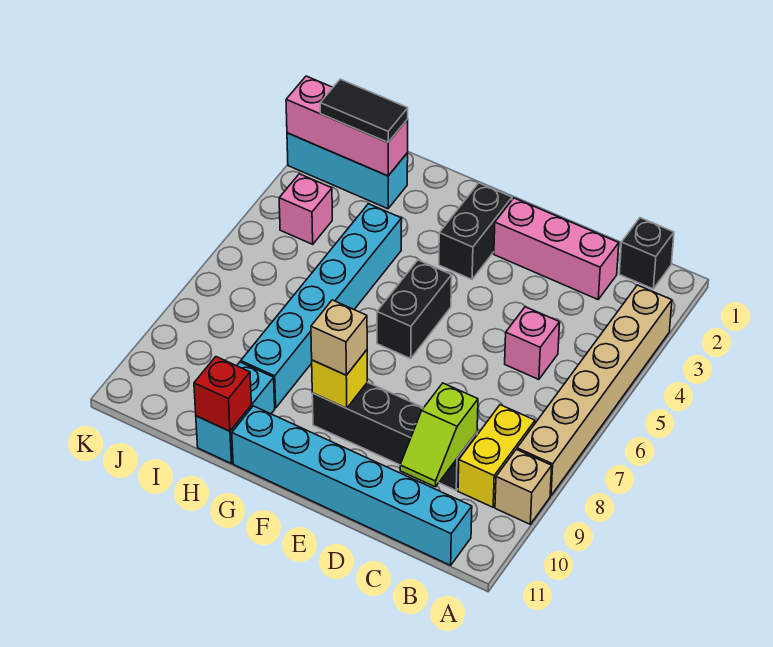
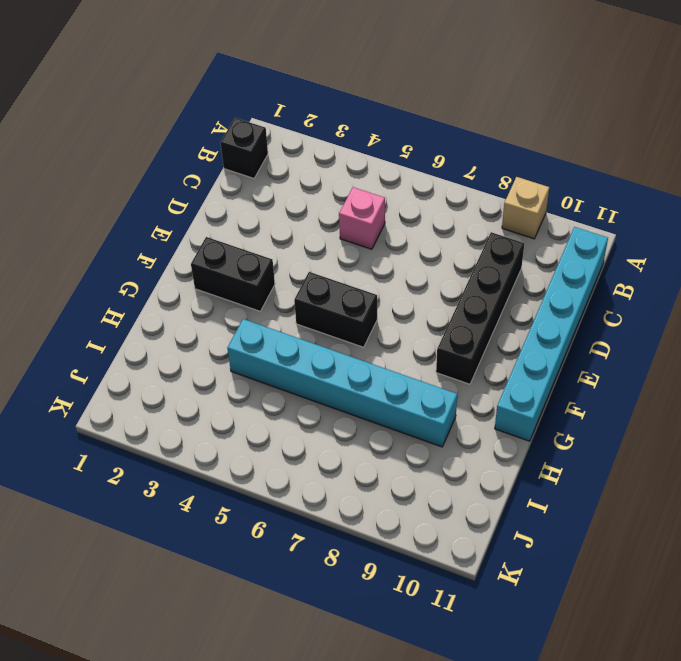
none -> tan brick A3:A8 level 1
none -> yellow brick B8:B9 level 1
none -> pink brick C2:E2 level 1

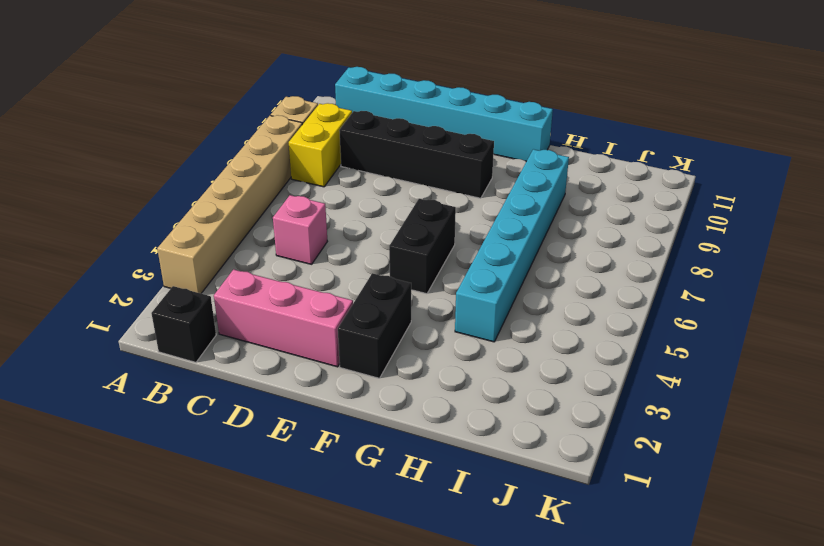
none -> cyan brick H10:H11 level 1
none -> cyan brick I2:K2 level 1
none -> pink brick J4 level 1

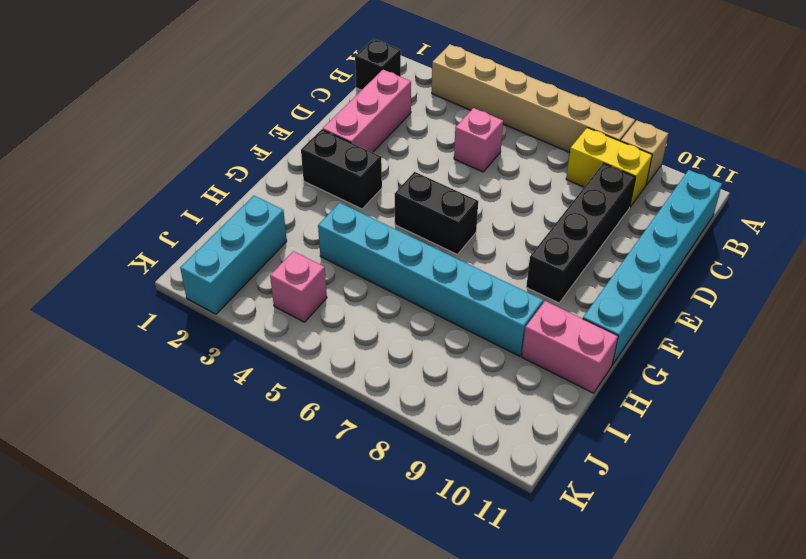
pink brick H10:H11 level 1 -> cyan brick H10:H11 level 1
none -> lime slope C9:C10 level 2 top 9
none -> yellow brick F9 level 2
none -> red brick H11 level 2

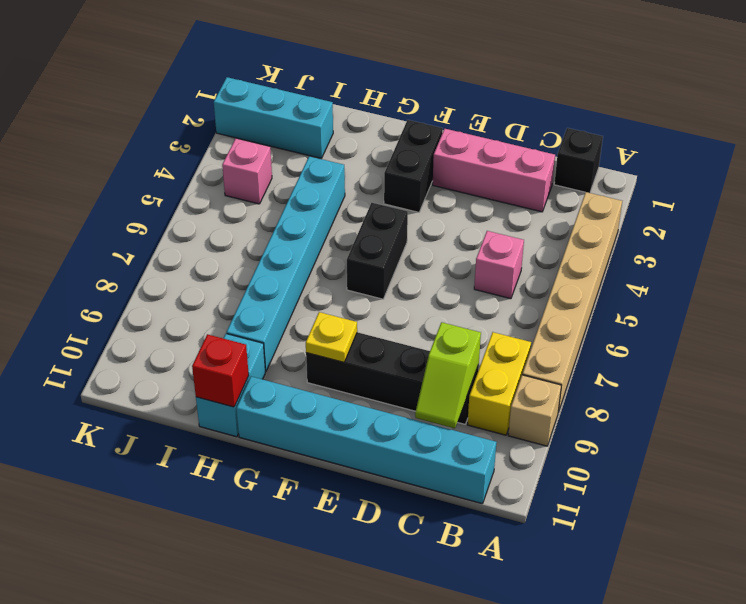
yellow plate F9 level 2 -> yellow brick F9 level 2
none -> pink brick I2:K2 level 2
none -> tan brick F9 level 3
none -> black tile I2:J2 level 3

